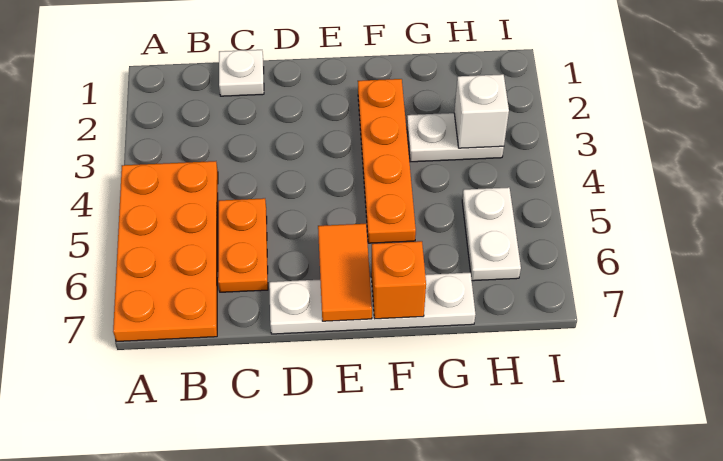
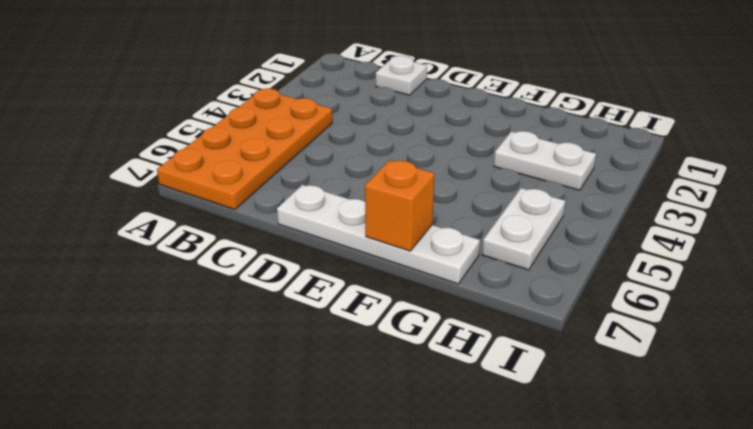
none -> orange plate C5:C6 level 1
none -> orange plate F2:F5 level 1

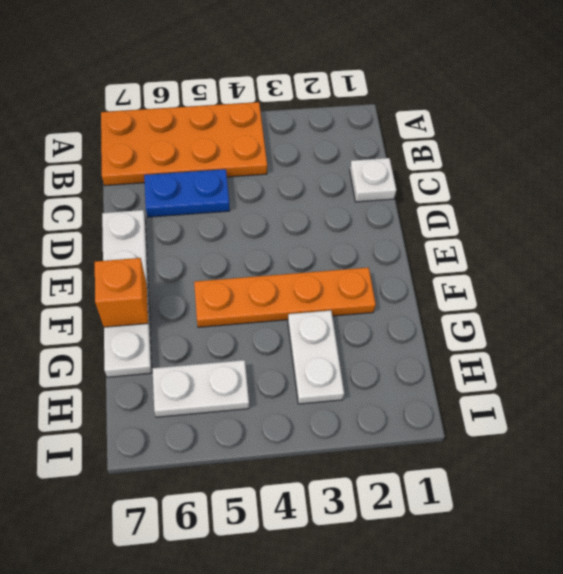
blue plate C5:C6 level 1 -> orange plate C5:C6 level 1
none -> orange tile E6:E7 level 2
none -> white brick H3 level 2

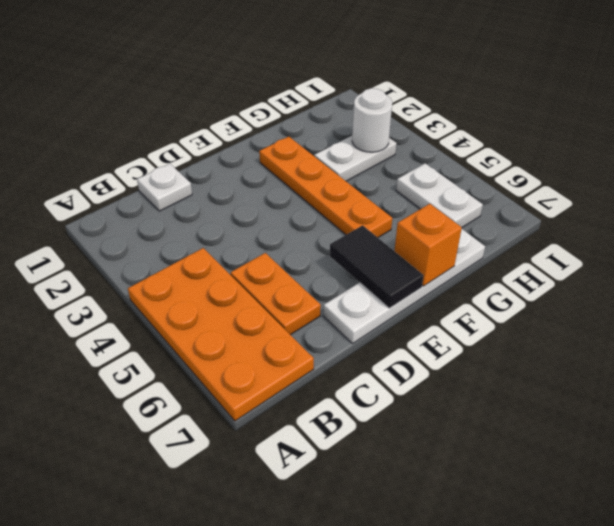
black tile E6:E7 level 2 -> orange tile E6:E7 level 2
white round brick H3 level 2 -> white brick H3 level 2

